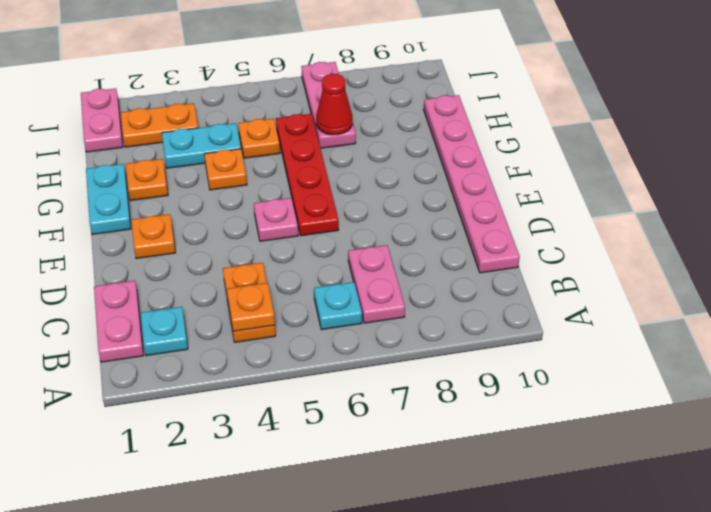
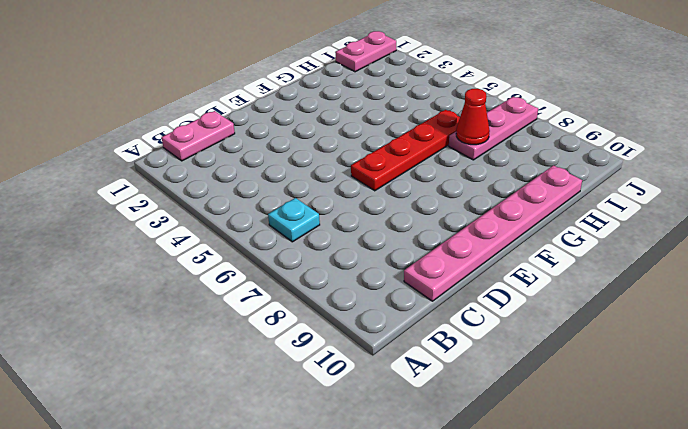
none -> cyan plate B2 level 1
none -> orange plate B4:C4 level 1
none -> pink plate B7:C7 level 1

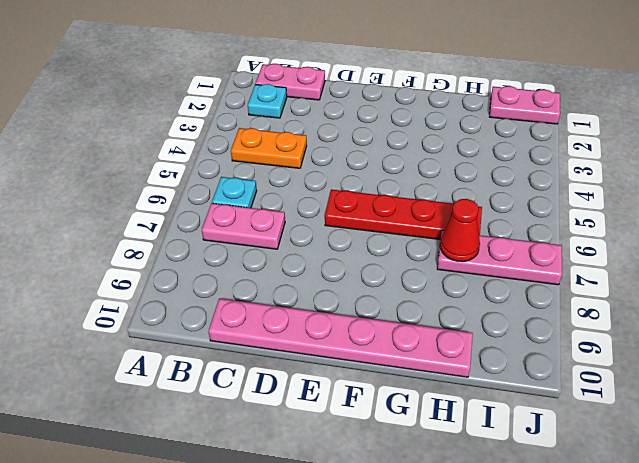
none -> orange plate E2 level 1
none -> pink plate E5 level 1
none -> cyan plate F1:G1 level 1

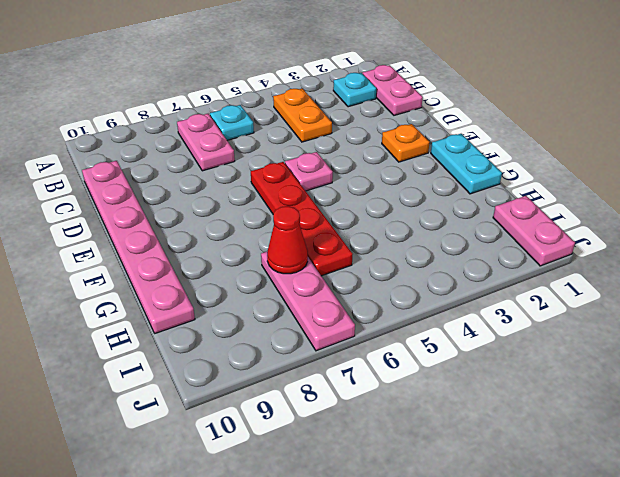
none -> orange plate G2 level 1
none -> orange plate G4 level 1
none -> cyan plate H3:H4 level 1

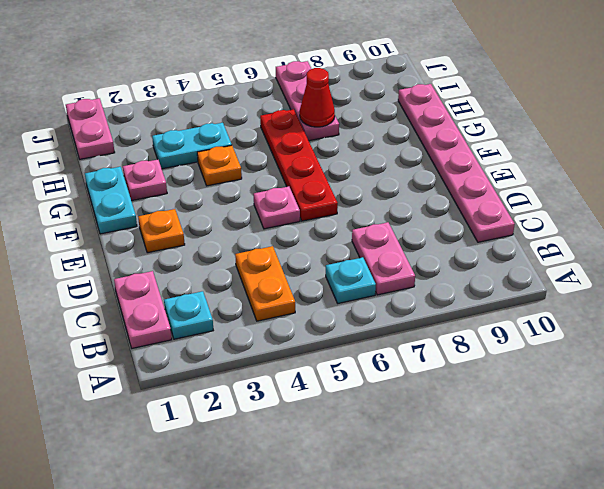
pink plate G2 level 1 -> orange plate G2 level 1
none -> orange plate H5 level 1
none -> orange plate I2:I3 level 1
none -> orange plate B4 level 2

